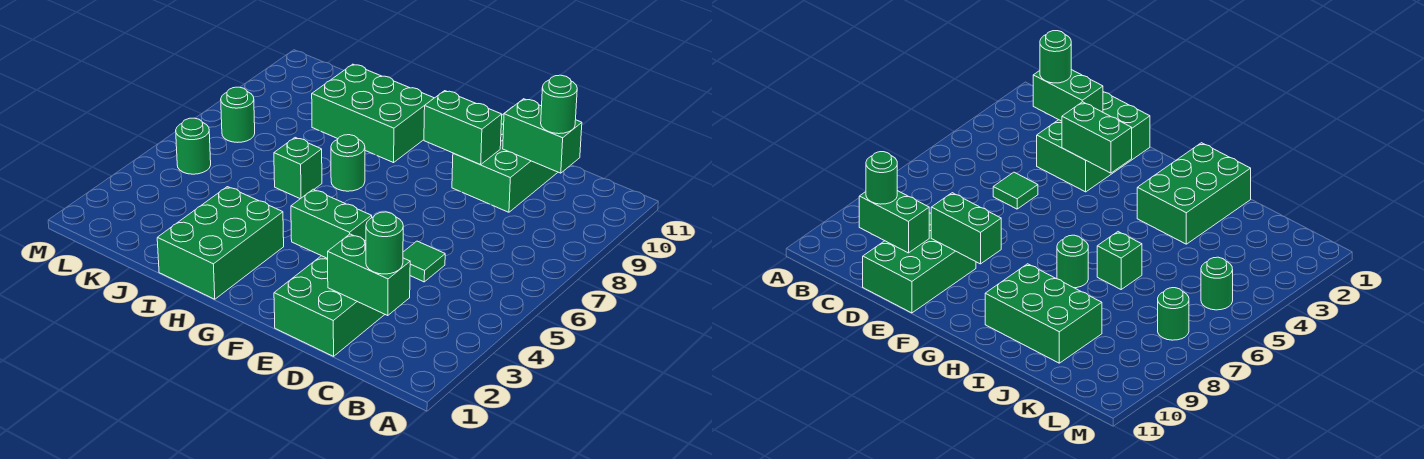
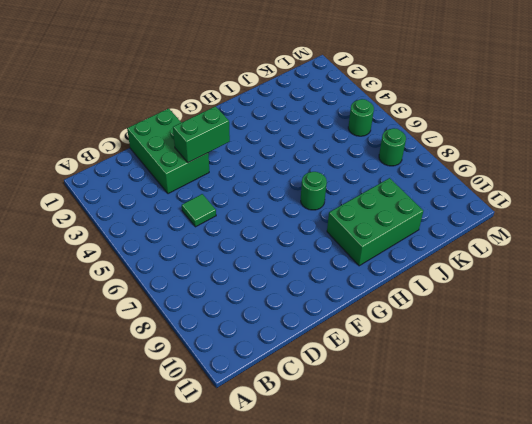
none -> green brick D9:E11 level 1
none -> green brick H1:I3 level 1
none -> green brick I6 level 1

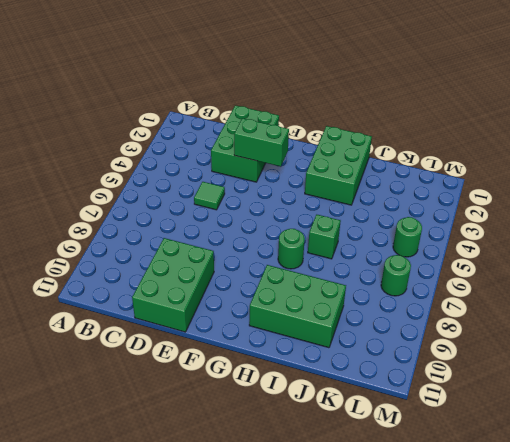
none -> green brick C2:D2 level 2
none -> green brick C10:D10 level 2
none -> green brick E9:F9 level 2

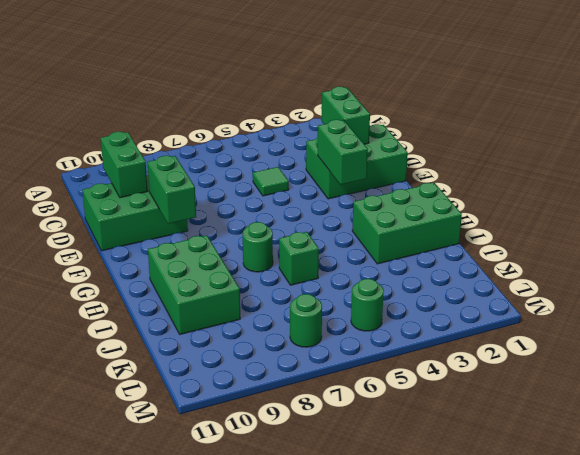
none -> green round brick C2 level 3
none -> green round brick C10 level 3

